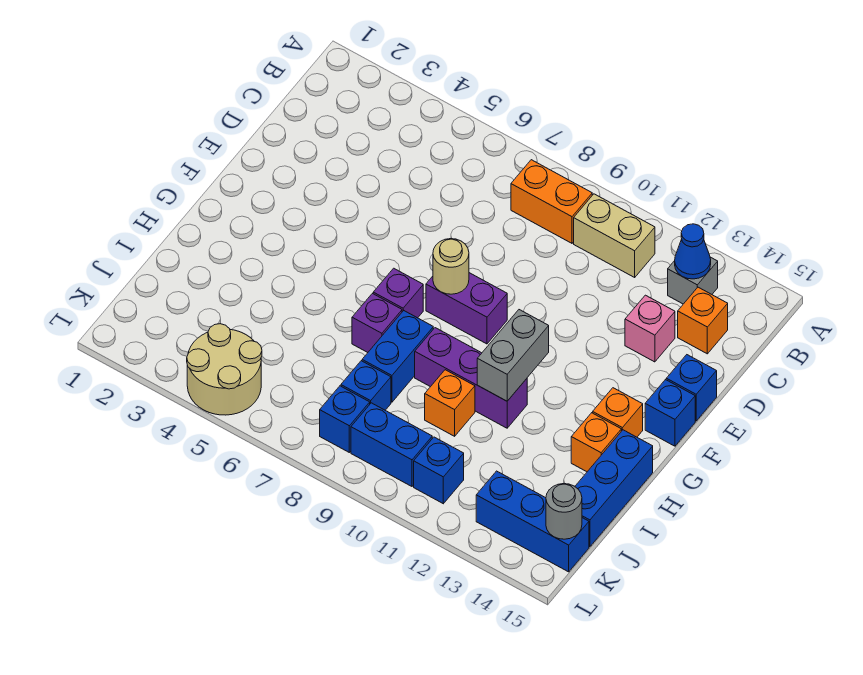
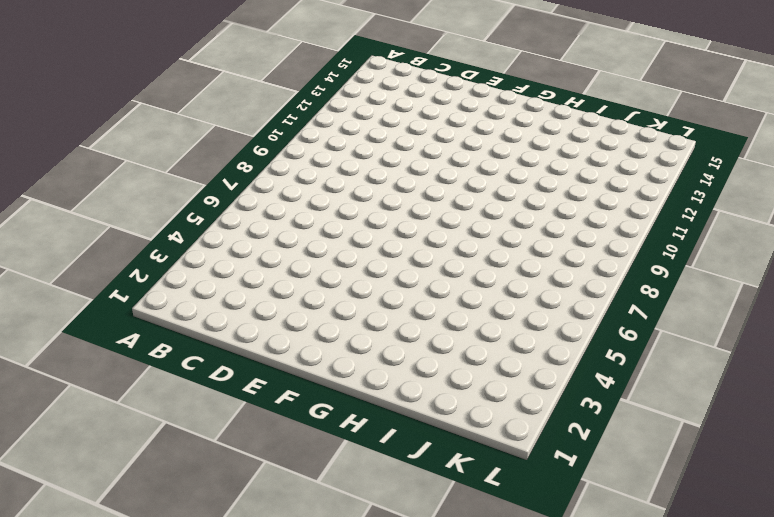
none -> orange brick B8:B9 level 1
none -> tan brick B10:B11 level 1
none -> grey brick B13 level 1

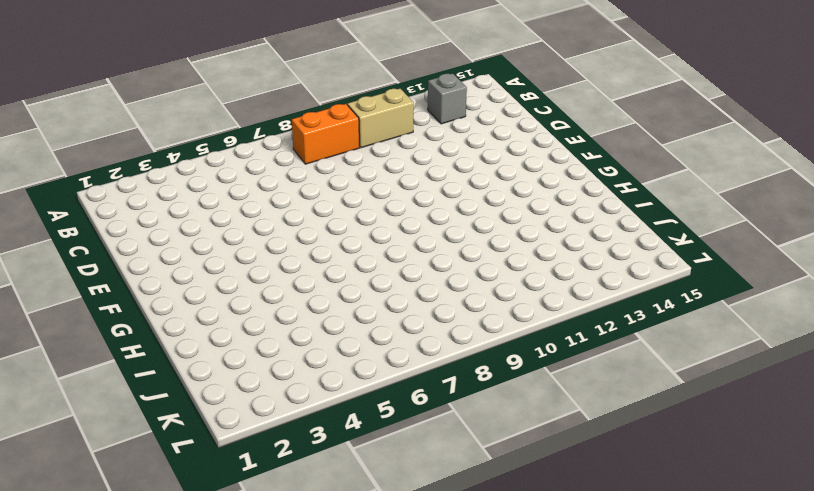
none -> orange brick C14 level 1
none -> pink brick D13 level 1
none -> blue brick E15 level 1

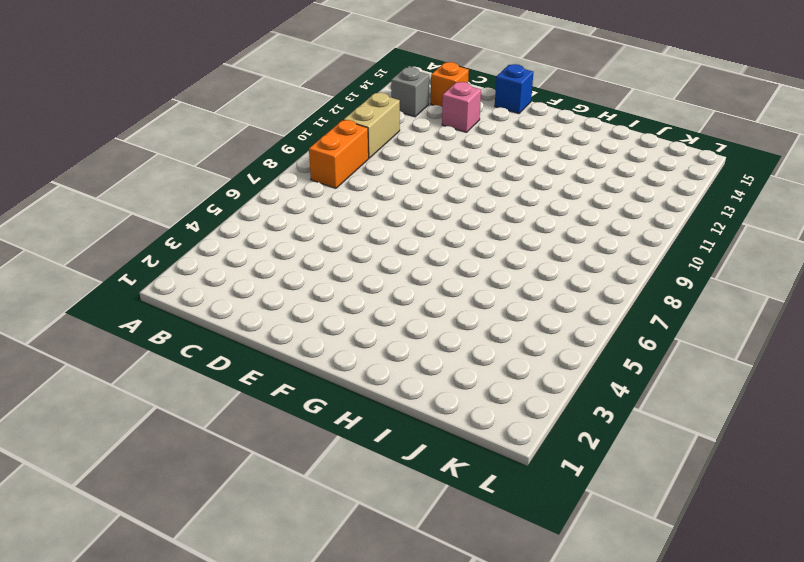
none -> purple brick F8:F9 level 1
none -> blue brick F15 level 1
none -> purple brick G7 level 1

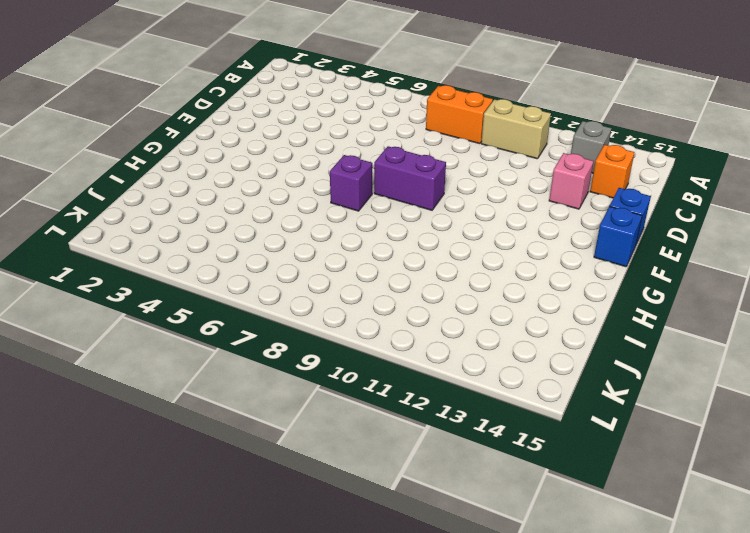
none -> orange brick G14 level 1
none -> purple brick H7 level 1
none -> blue brick H8:I8 level 1

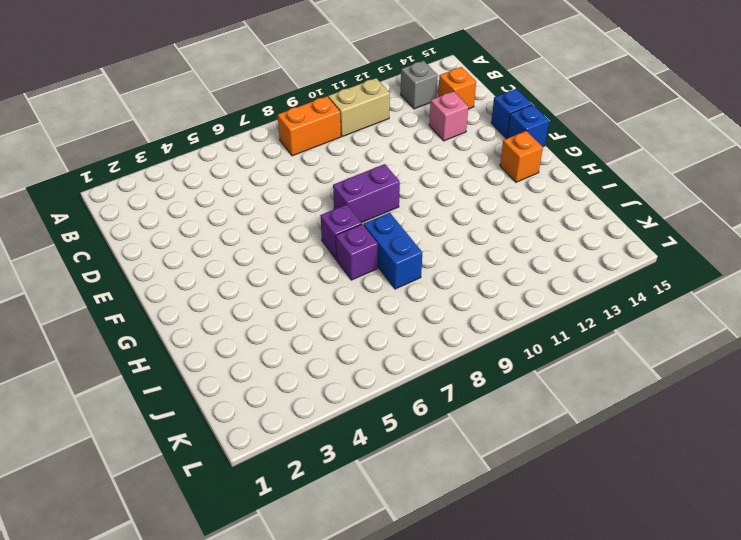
none -> purple brick H9:H11 level 1
none -> orange brick H14 level 1
none -> blue brick H15:J15 level 1

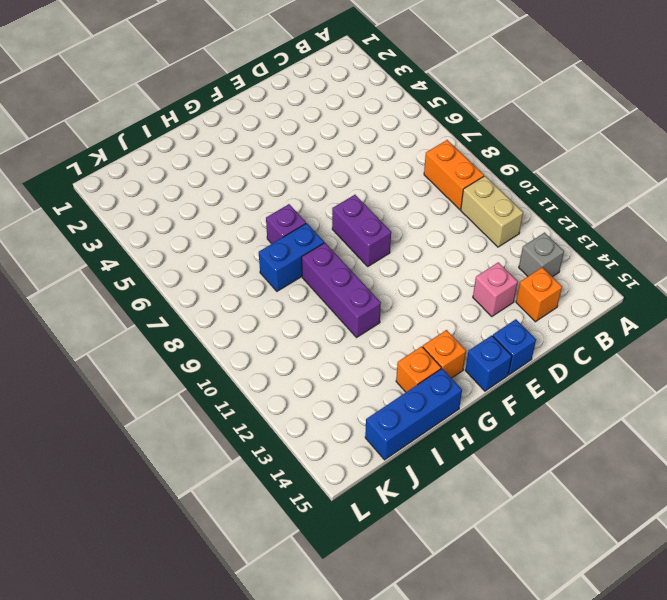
none -> purple brick G7 level 1
none -> orange brick I10 level 1
none -> blue brick J8 level 1

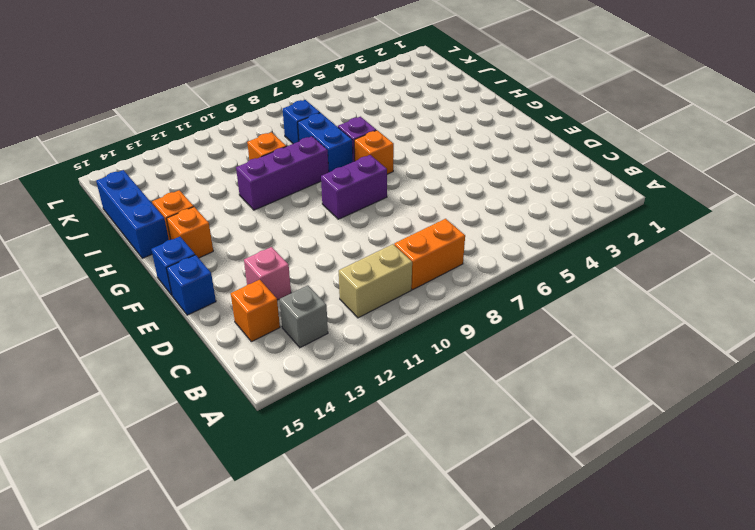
orange brick G7 level 1 -> purple brick G7 level 1
none -> tan round brick K4:L5 level 1
none -> blue brick K8 level 1
none -> blue brick K9:K10 level 1

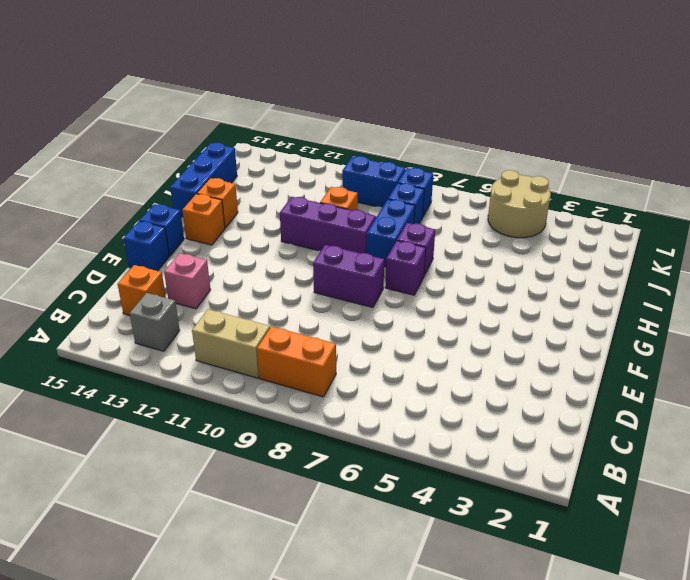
none -> blue brick K11 level 1
none -> blue brick K13:K15 level 1
none -> blue cone B13 level 2

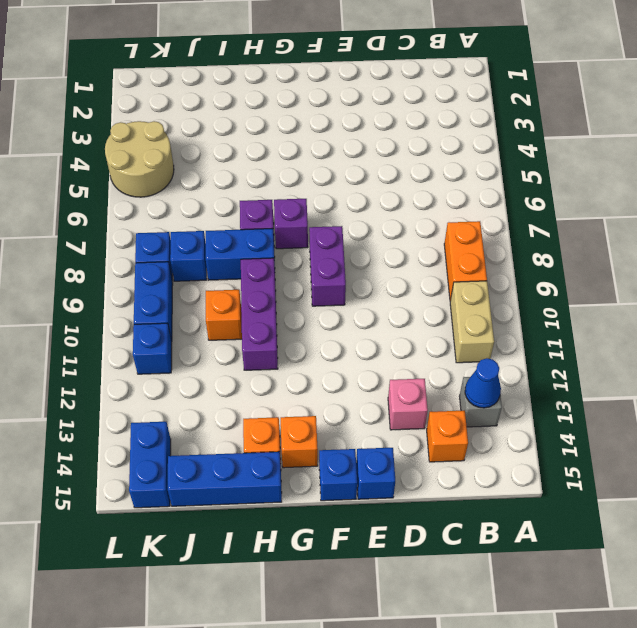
blue brick K14:K15 level 1 -> blue brick K13:K15 level 1
none -> tan round brick F8 level 2
none -> grey brick G11:H11 level 2
none -> grey round brick K15 level 2

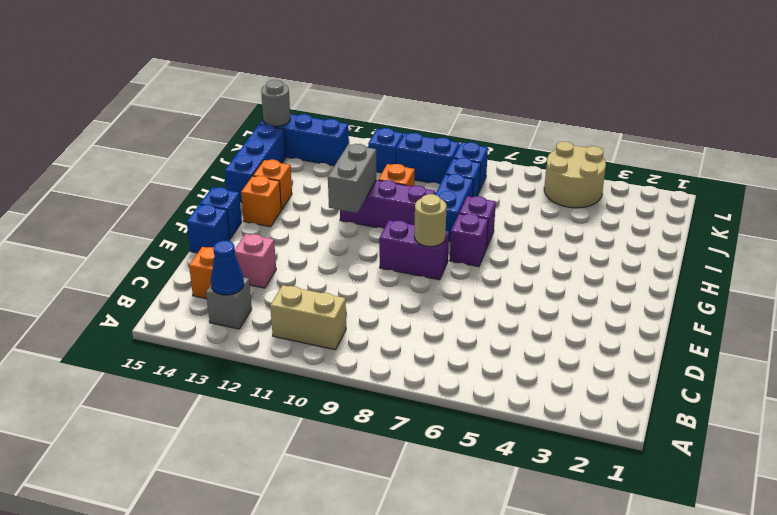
none -> orange brick B8:B9 level 1

